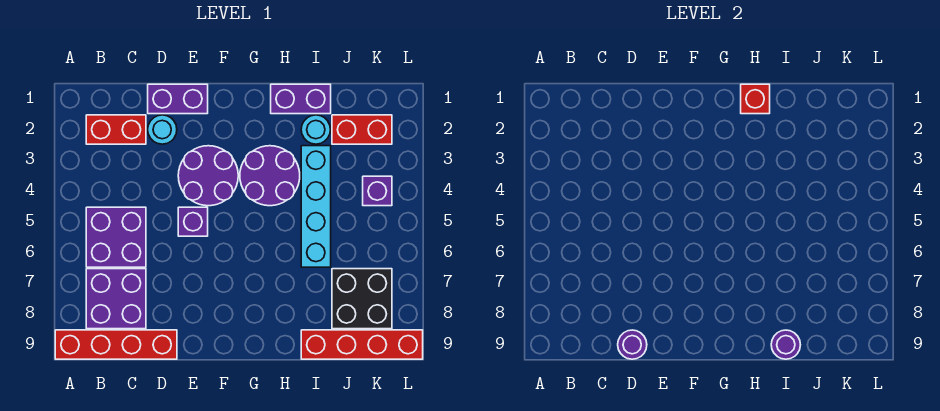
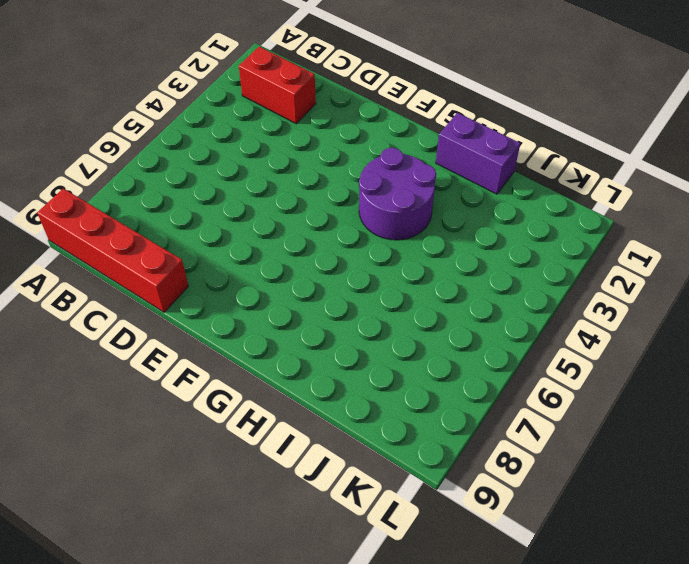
none -> purple brick B5:C6 level 1
none -> purple brick B7:C8 level 1
none -> purple brick D1:E1 level 1

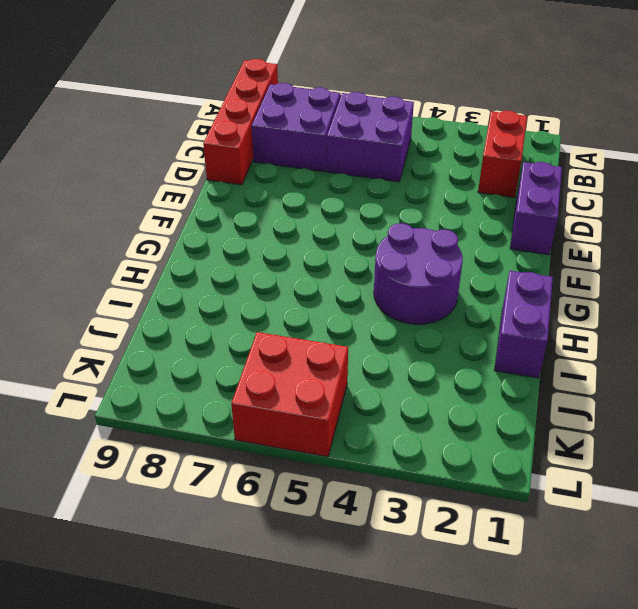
red brick K5:L6 level 1 -> none
none -> cyan round brick D2 level 1
none -> purple round brick E3:F4 level 1
none -> purple brick E5 level 1

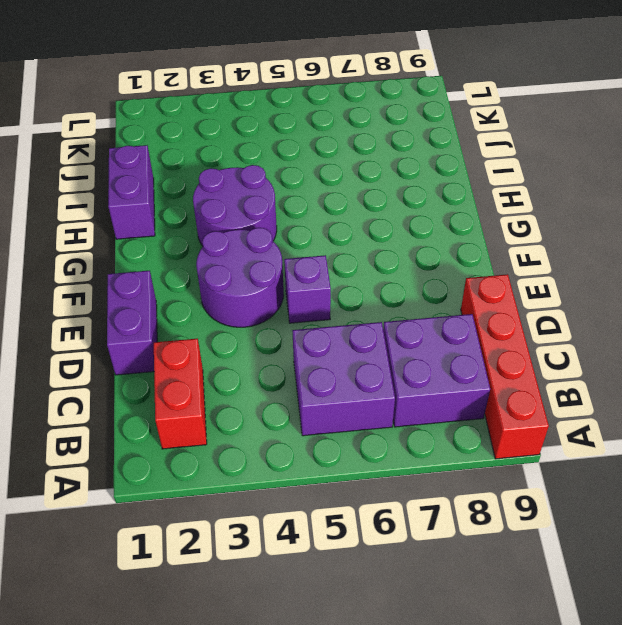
none -> cyan round brick D2 level 1
none -> cyan round brick I2 level 1
none -> cyan brick I3:I6 level 1

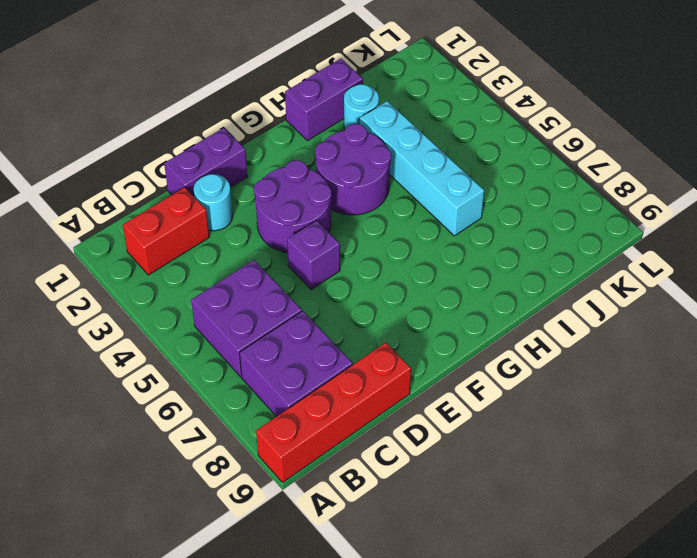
none -> red brick I9:L9 level 1
none -> red brick J2:K2 level 1
none -> black brick J7:K8 level 1

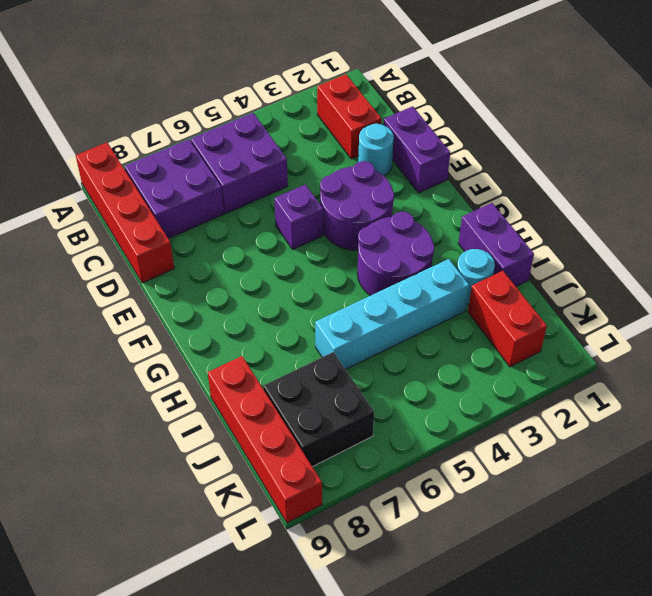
none -> purple brick K4 level 1
none -> purple round brick D9 level 2
none -> red brick H1 level 2

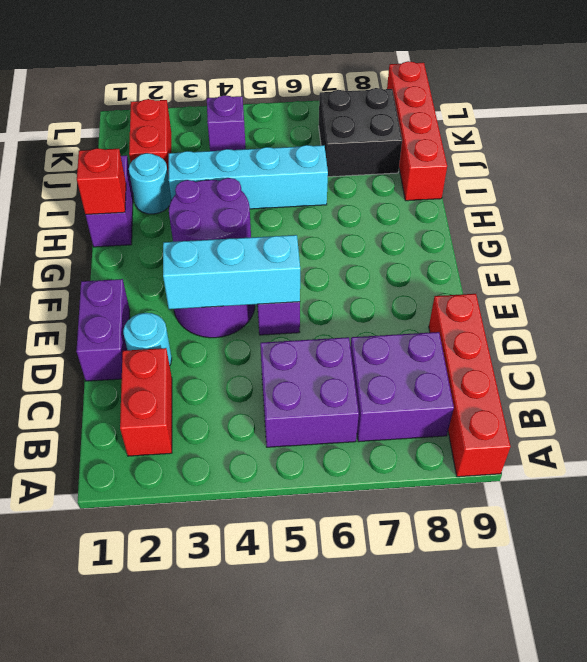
cyan brick E3:E5 level 2 -> none
none -> purple round brick D9 level 2
none -> purple round brick I9 level 2

